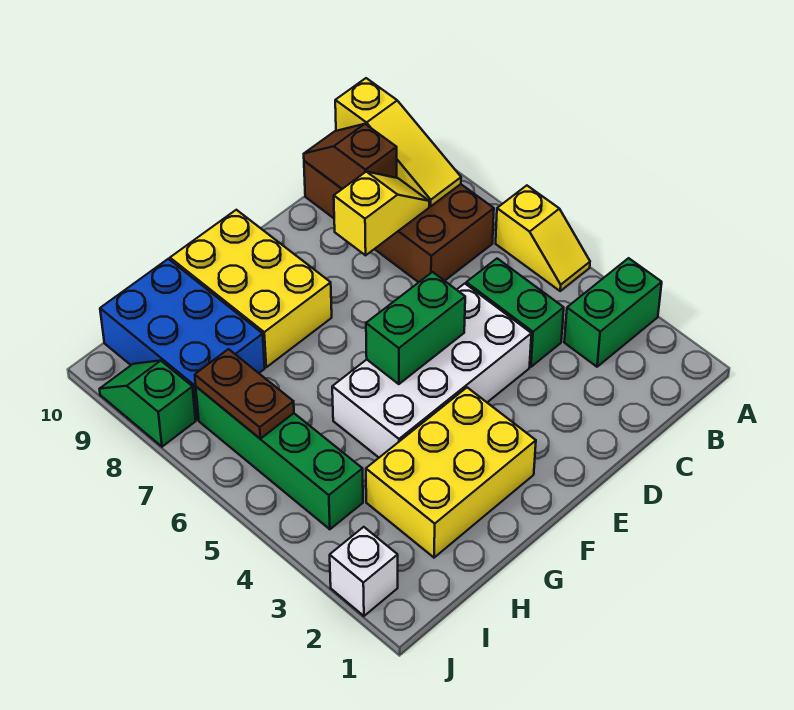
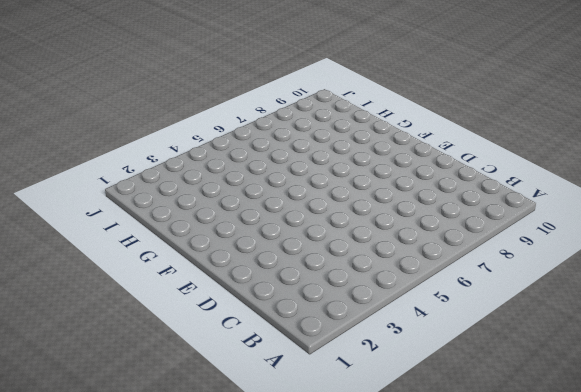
none -> green brick A3:B3 level 1
none -> yellow slope A5:A6 level 1 top 6
none -> brown brick B7:C10 level 1

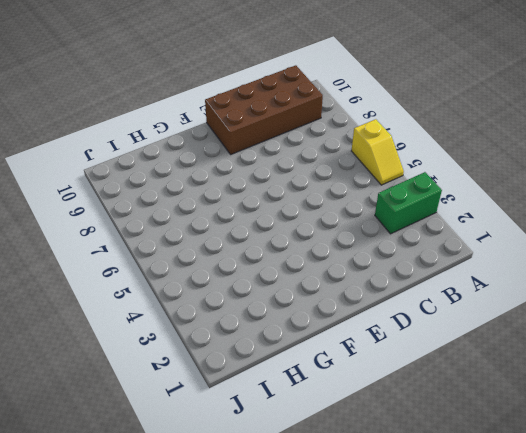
brown brick B9:E10 level 1 -> brown brick B7:C10 level 1
none -> green brick C4:C5 level 1
none -> white brick D4:G5 level 1
none -> yellow brick F2:H3 level 1

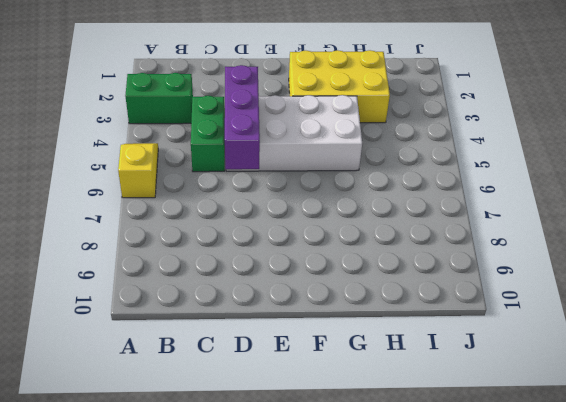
purple brick D4:D6 level 2 -> none
none -> brown brick B7:C10 level 1
none -> yellow brick F8:G10 level 1
none -> blue brick H8:I10 level 1

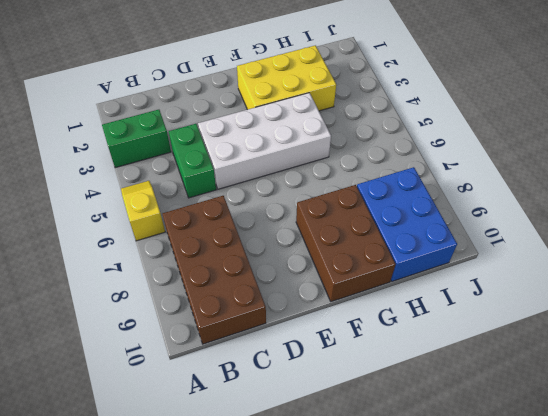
brown brick F8:G10 level 1 -> yellow brick F8:G10 level 1
none -> green brick I4:I7 level 1
none -> white brick J2 level 1
none -> green slope J8:J9 level 1 top 8

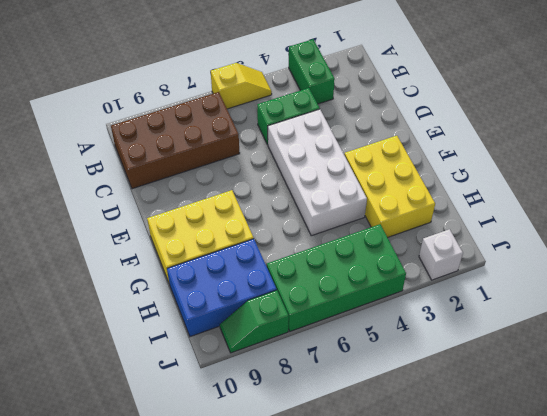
green brick I4:J7 level 1 -> green brick I4:I7 level 1
none -> yellow slope B8:B10 level 2 top 10
none -> yellow slope C8:D8 level 2 top D
none -> brown slope C9:C10 level 2 top 9

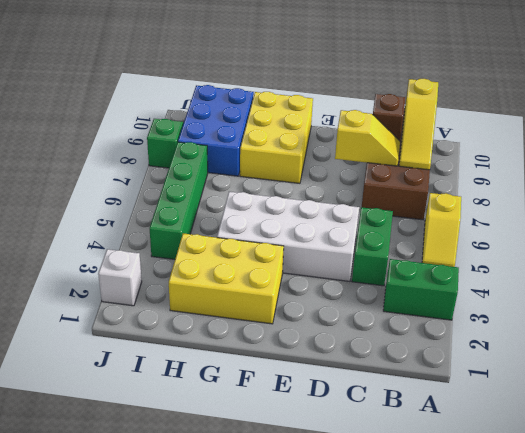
none -> green brick E5:F5 level 2
none -> brown plate I6:I7 level 2

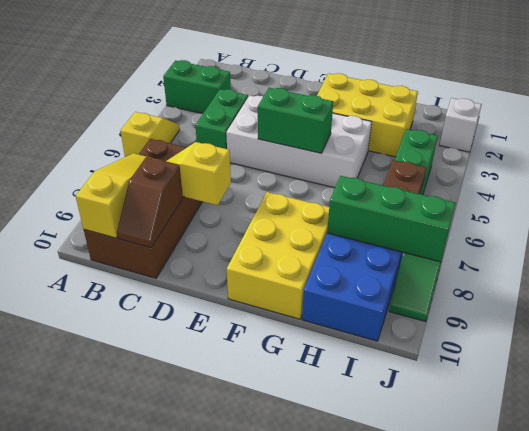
green brick H8:J8 level 2 -> none

